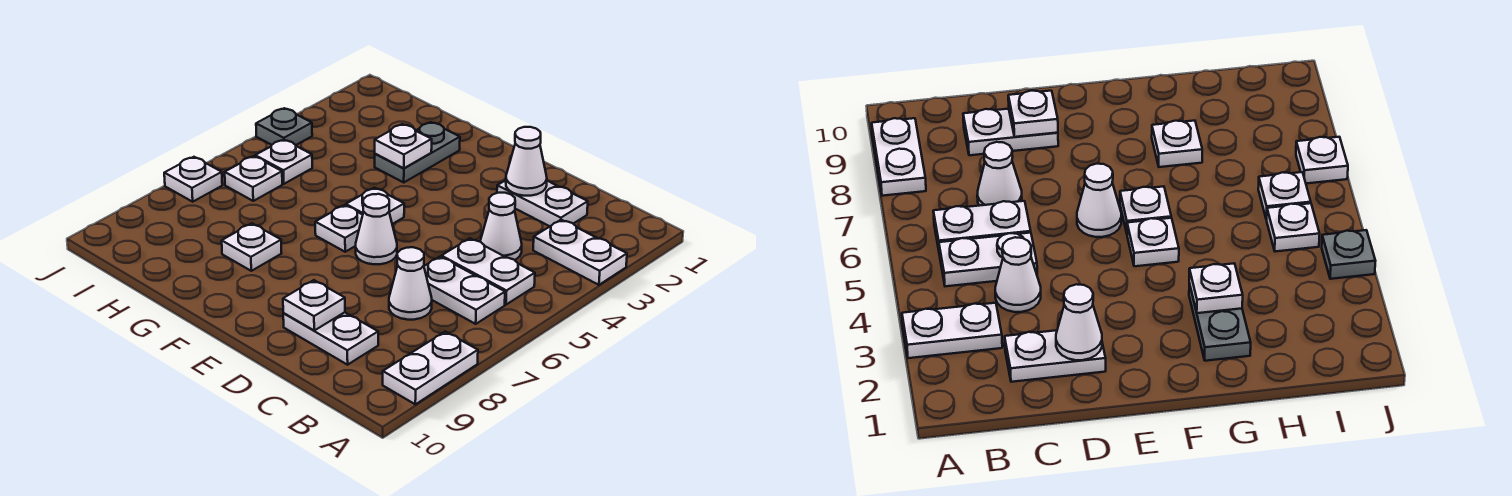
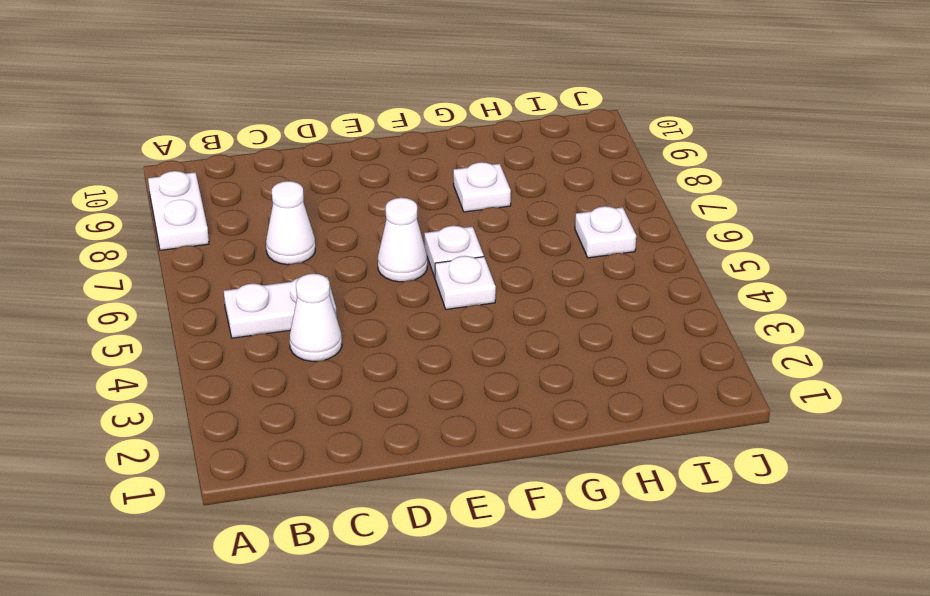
none -> white plate A3:B3 level 1
none -> white plate B6:C6 level 1
none -> white plate C2:D2 level 1

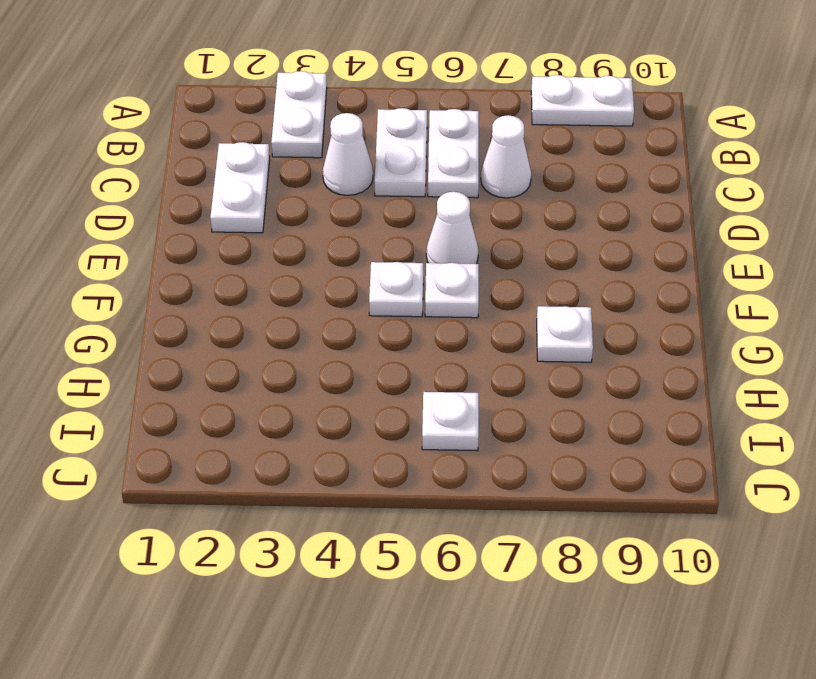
none -> white plate C9:D9 level 1
none -> grey plate G2:G3 level 1
none -> white plate I5 level 1

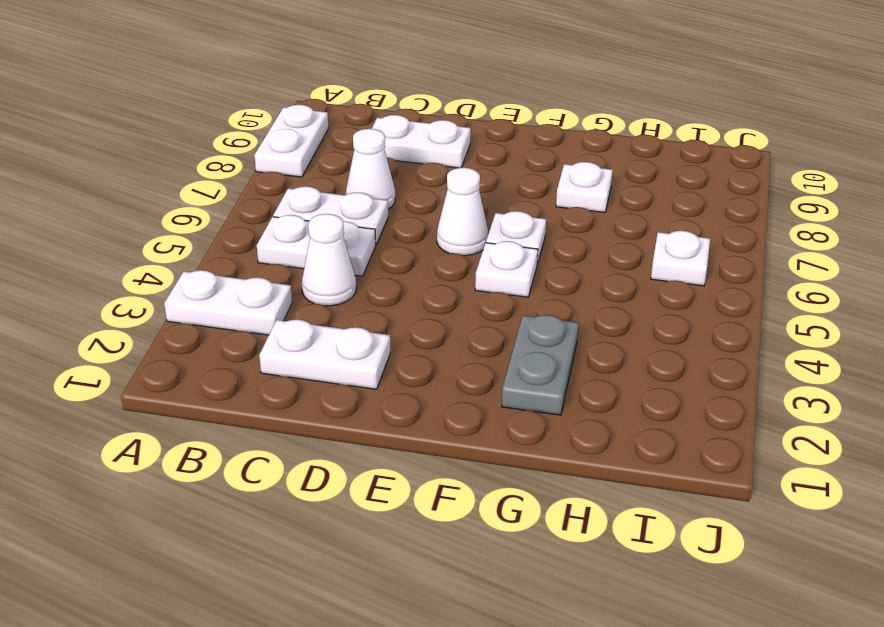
none -> white plate I5 level 1
none -> grey plate J4 level 1
none -> white plate J7 level 1

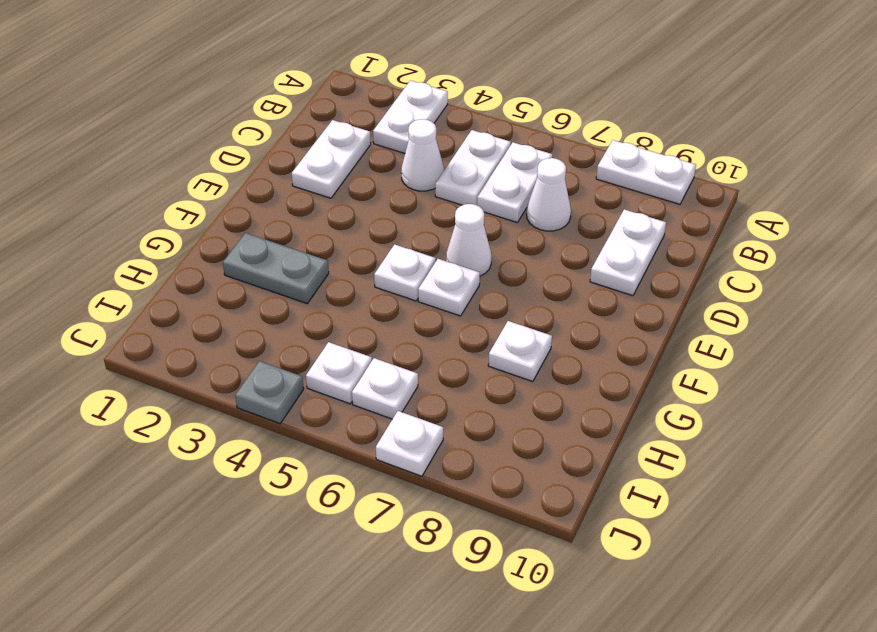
none -> white cone D2 level 2
none -> white plate D9 level 2
none -> white plate G3 level 2

